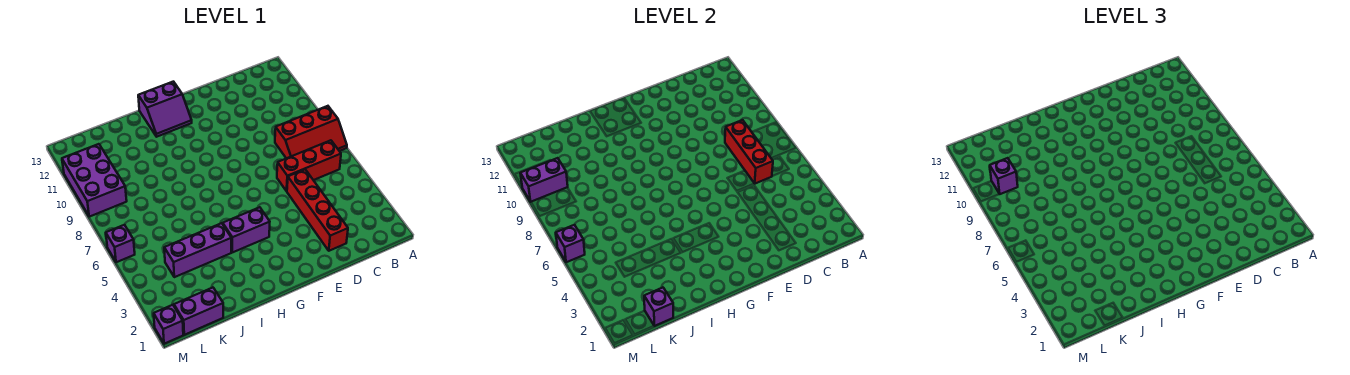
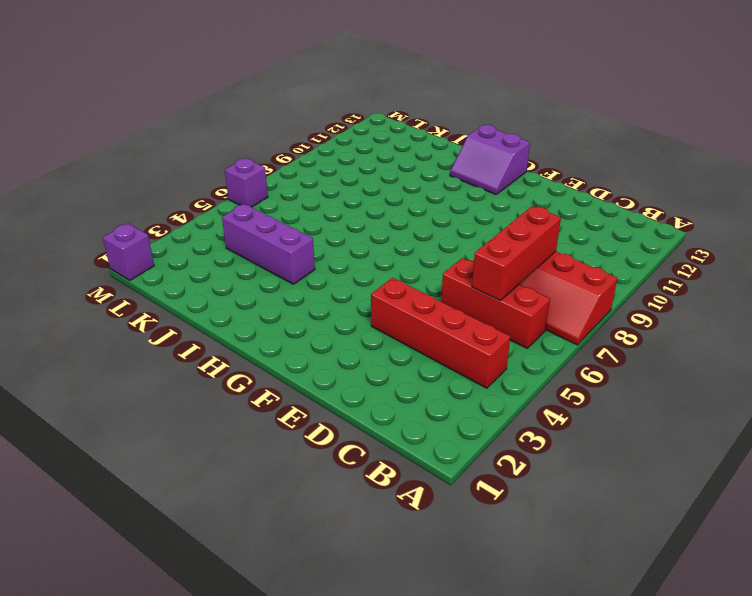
red brick B4:E4 level 1 -> red brick D2:D5 level 1
none -> purple brick G4:H4 level 1
none -> purple brick K1:L1 level 1
none -> purple brick L9:M11 level 1

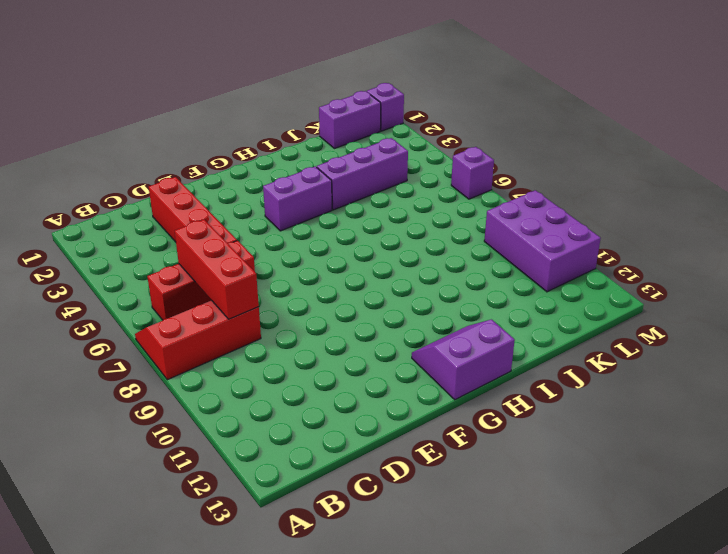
none -> purple brick K1 level 2
none -> purple brick L10:M10 level 2
none -> purple brick M6 level 2

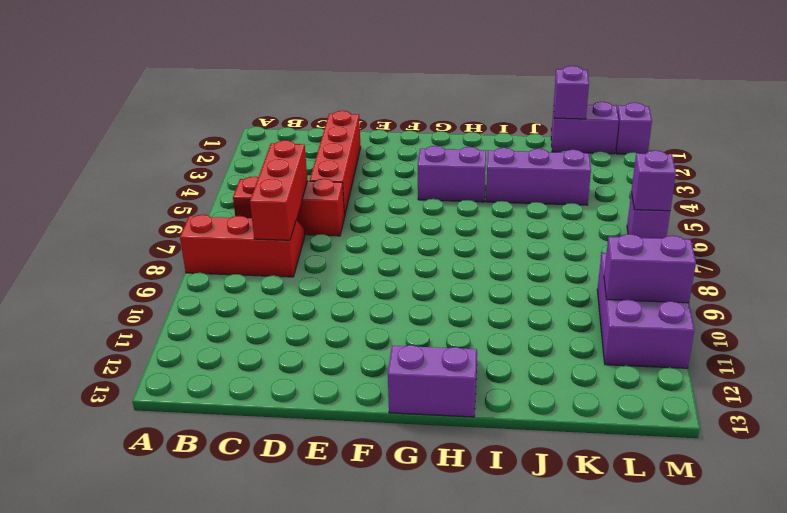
none -> purple brick L10 level 3

